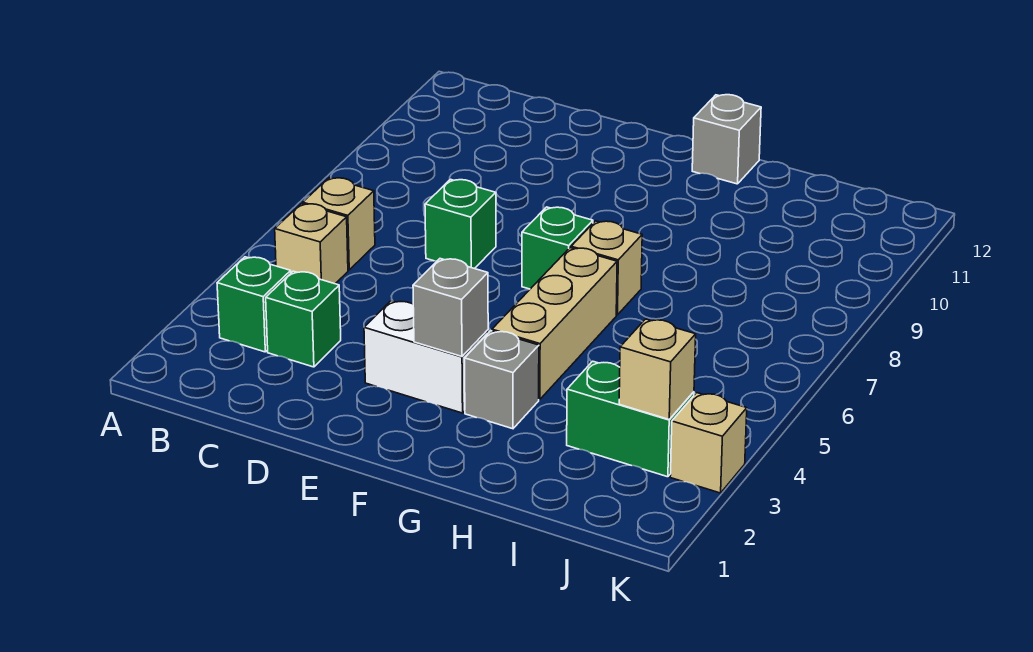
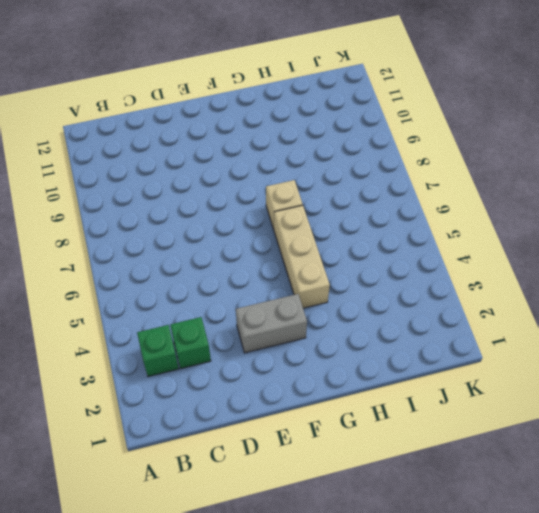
grey brick E3:F3 level 1 -> white brick E3:F3 level 1
none -> tan brick B5 level 1
none -> tan brick B6 level 1
none -> green brick D7 level 1

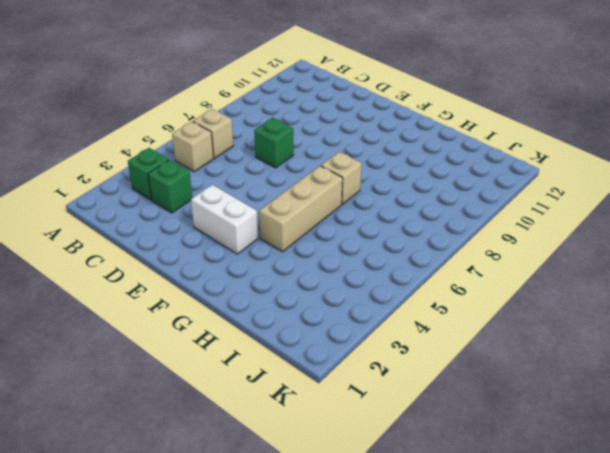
none -> green brick F7 level 1
none -> grey brick G3 level 1
none -> grey brick G12 level 1

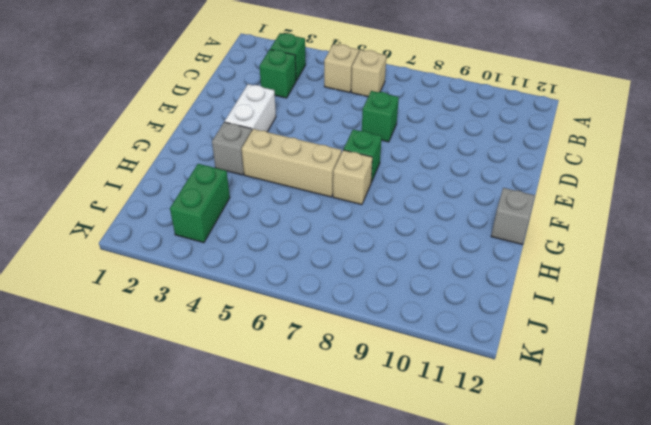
none -> tan brick K3 level 1
none -> grey brick F3 level 2
none -> tan brick J3 level 2

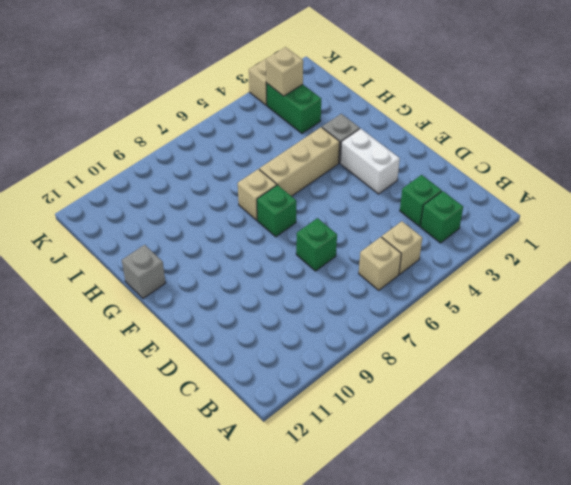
none -> grey brick F3 level 2

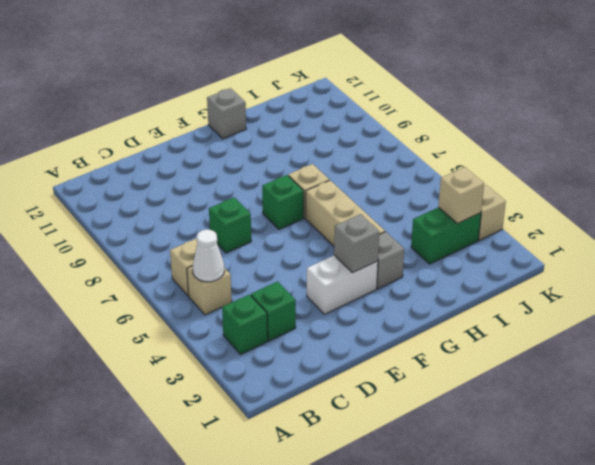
white cone B5 level 2 -> none

